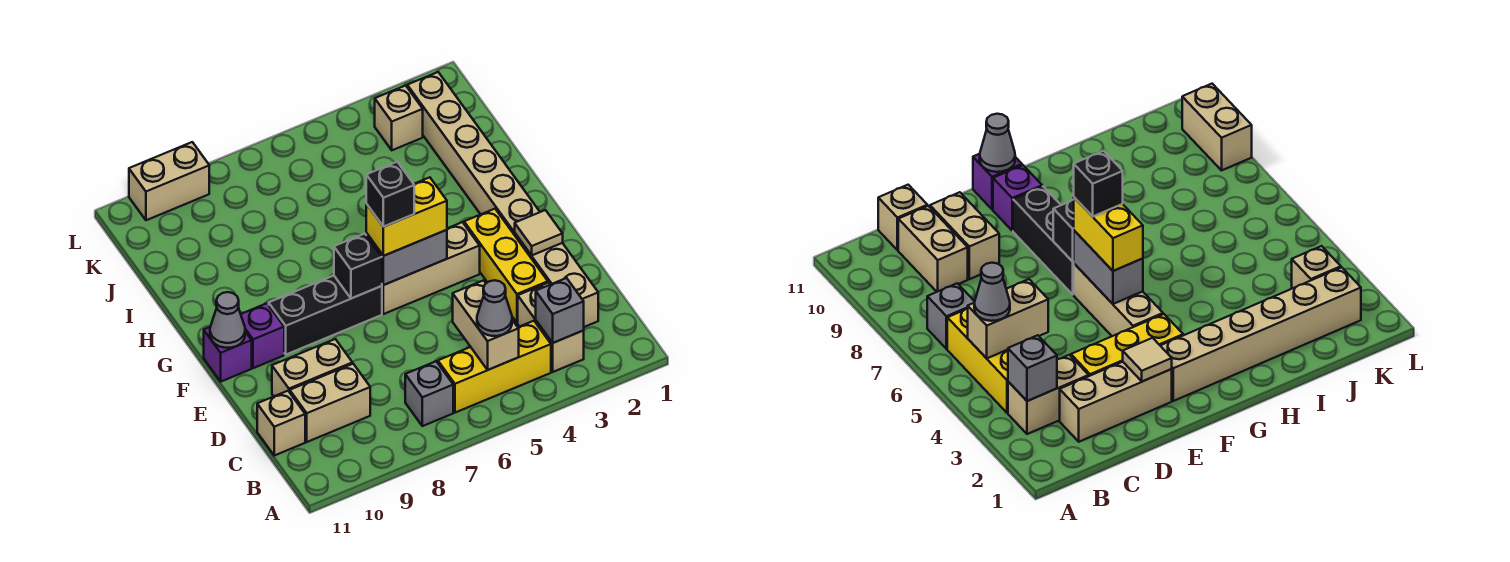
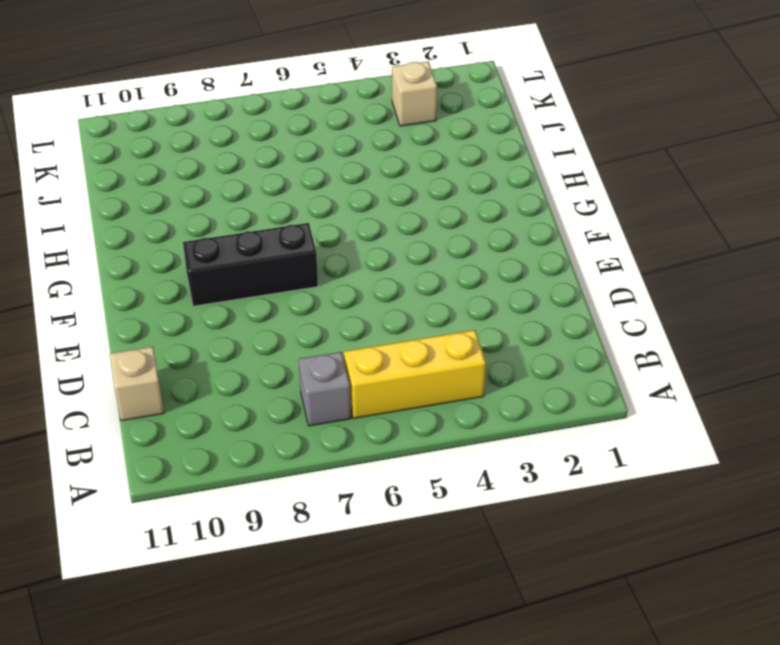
none -> tan brick B3:C3 level 1
none -> tan brick C2:E2 level 1
none -> tan brick C9:C10 level 1

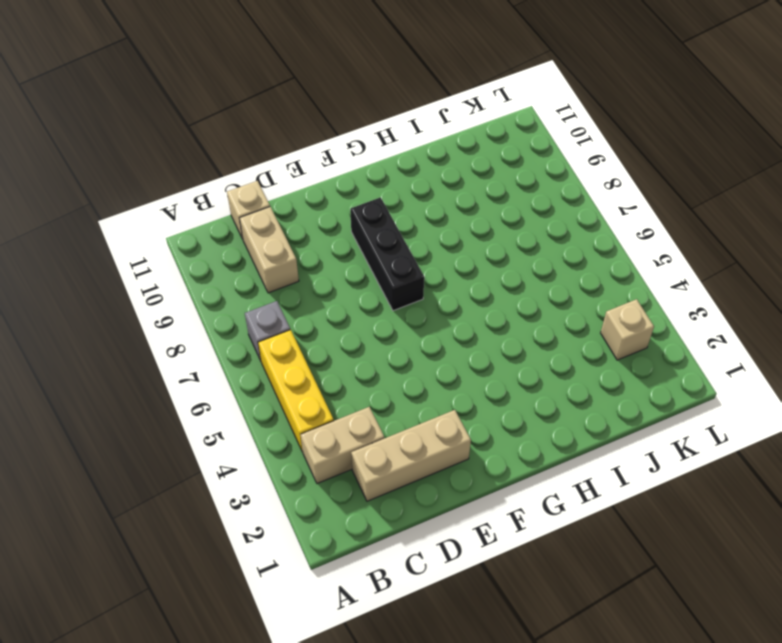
none -> yellow brick D3:F3 level 1
none -> tan brick D9:D10 level 1
none -> tan brick F2:K2 level 1

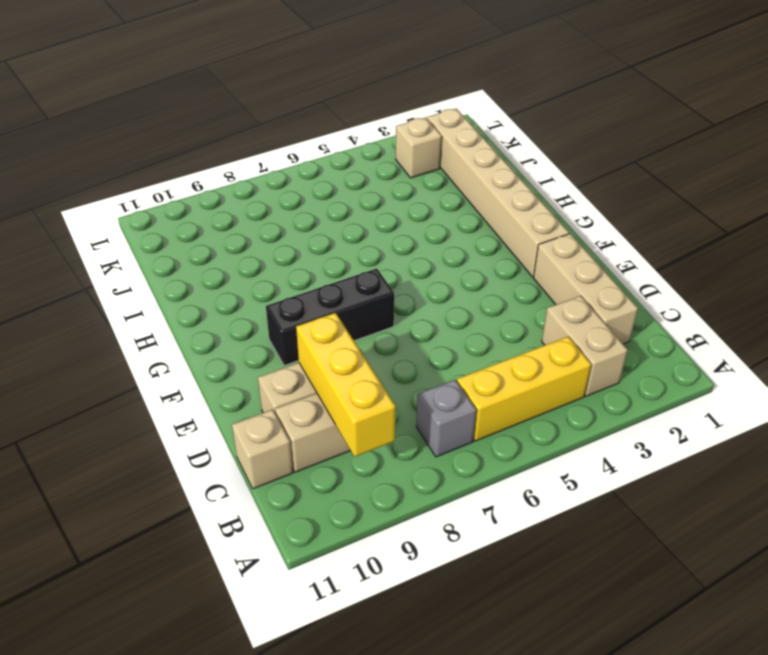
yellow brick B9:D9 level 2 -> yellow brick D3:F3 level 1
none -> tan brick F4:F6 level 1
none -> purple brick F10 level 1
none -> purple brick F11 level 1

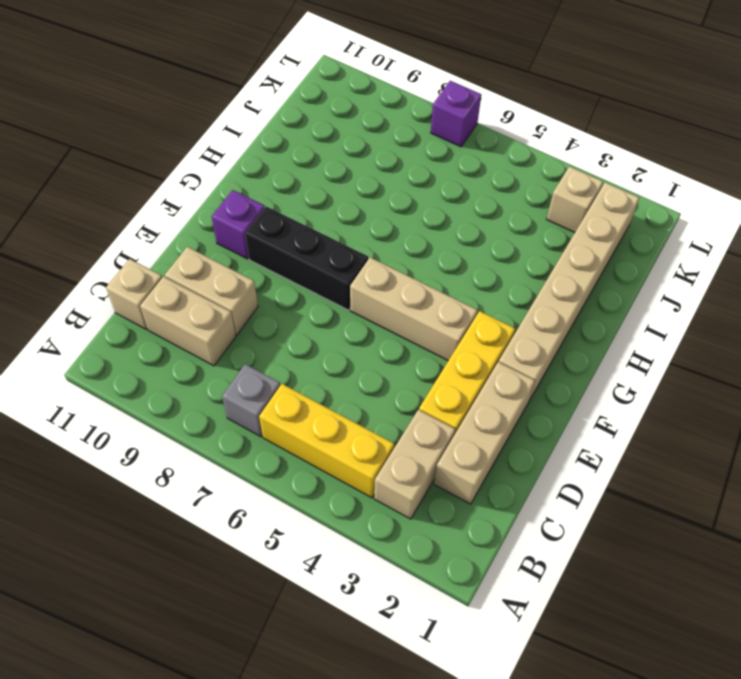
purple brick L7 level 1 -> purple brick F11 level 1
none -> tan brick L9:L10 level 1
none -> grey brick B3 level 2
none -> tan brick B5:C5 level 2

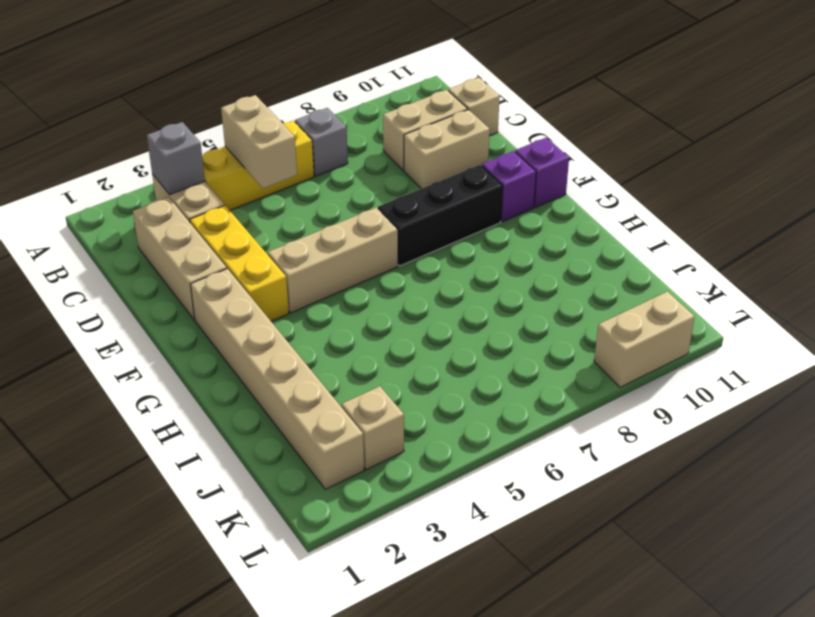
none -> tan tile E2 level 2
none -> grey brick F5:F6 level 2
none -> black brick F7 level 2

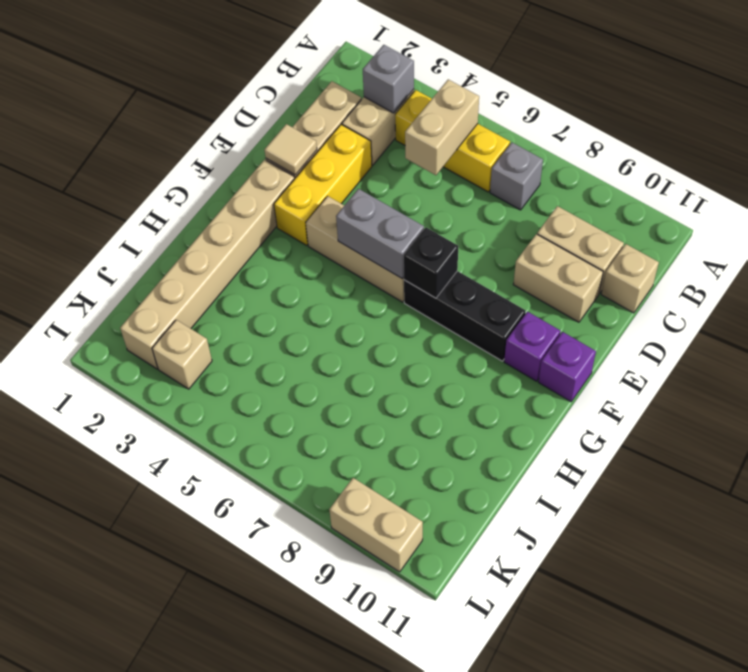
none -> grey cone F11 level 2
none -> grey cone B5 level 3
none -> yellow brick F5:F6 level 3

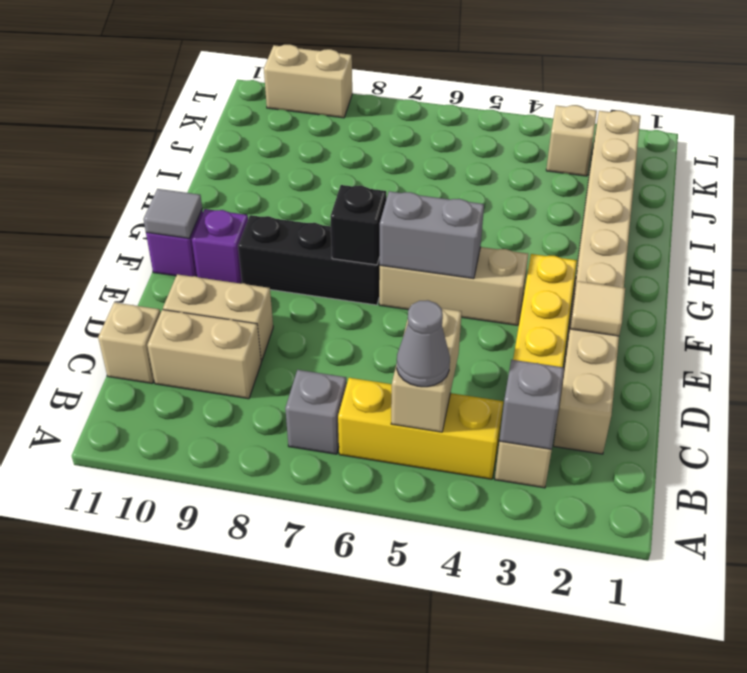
grey tile F11 level 2 -> grey cone F11 level 2
none -> yellow brick F5:F6 level 3
none -> black brick F6 level 4

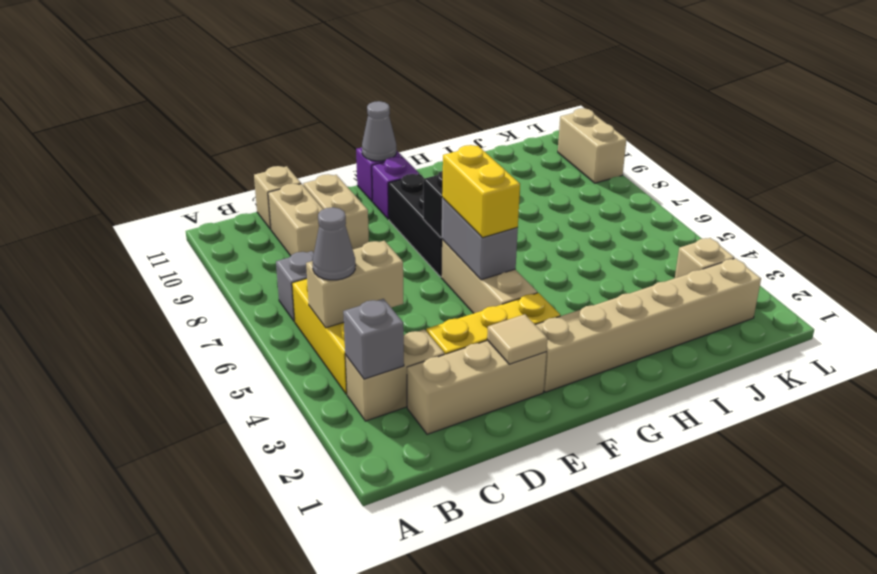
none -> black brick F6 level 4

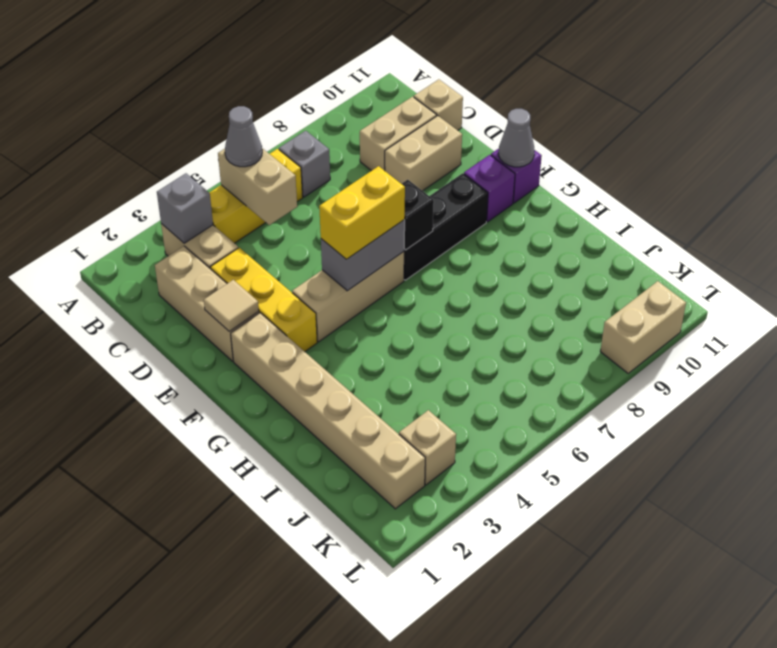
none -> black brick F6 level 4

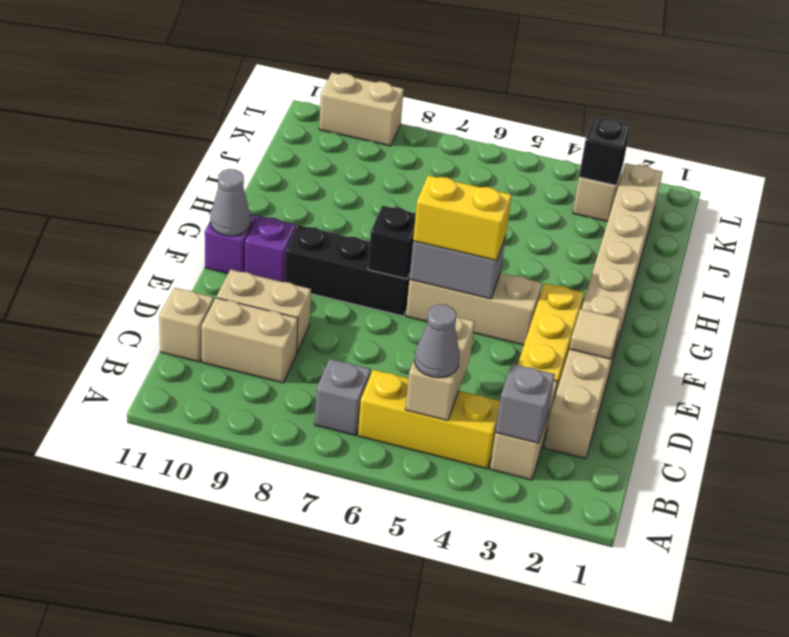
black brick K3 level 2 -> black brick F6 level 4

